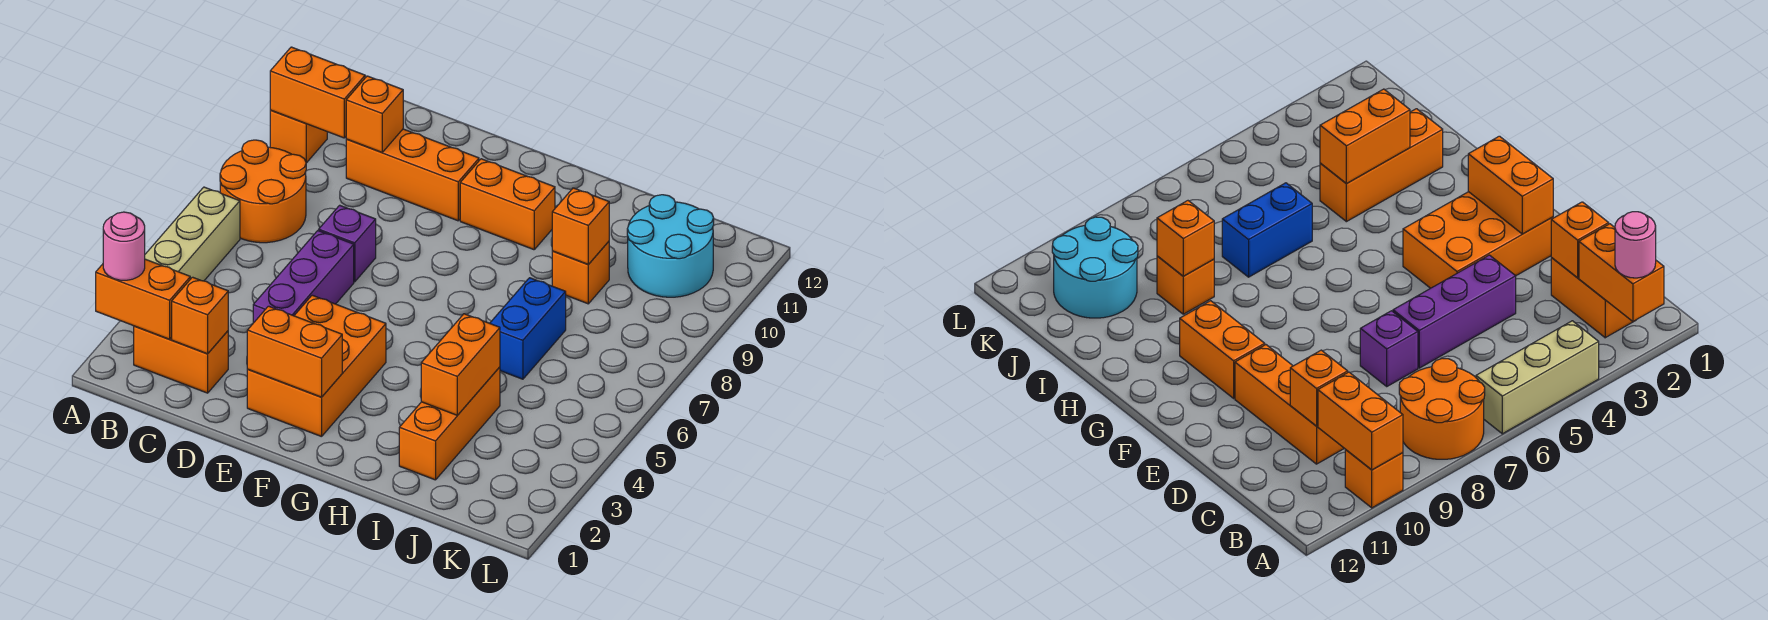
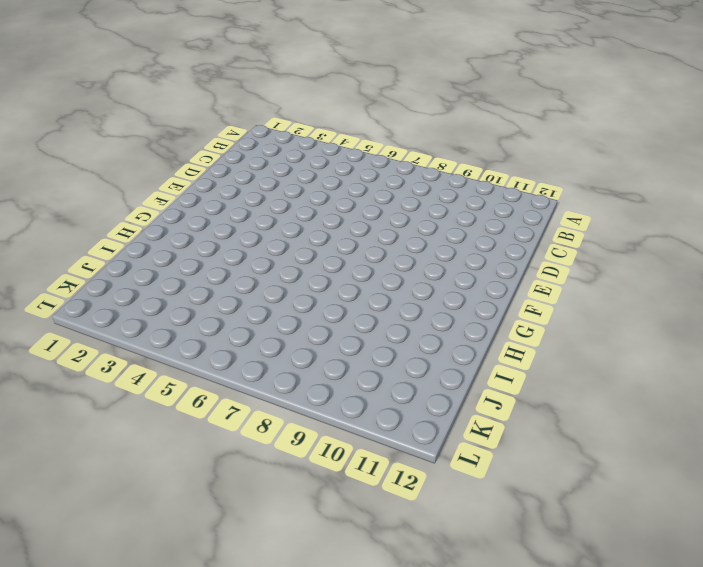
none -> tan brick A4:A6 level 1
none -> orange round brick A7:B8 level 1
none -> orange brick A10 level 1

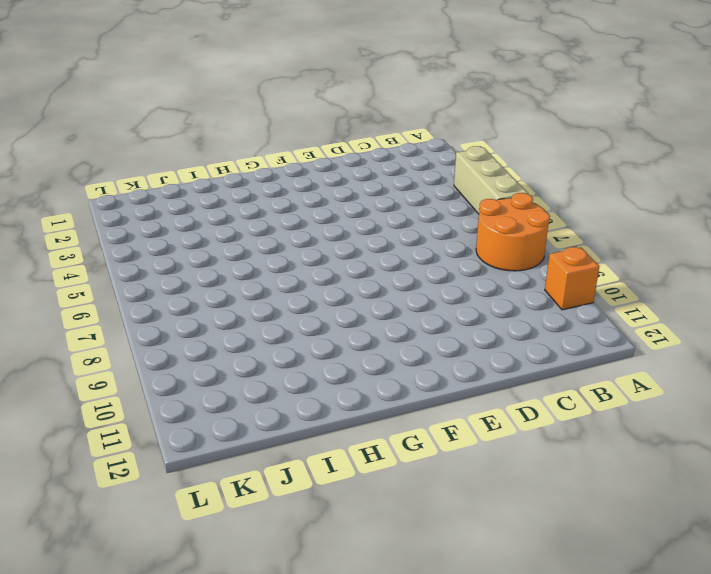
none -> orange brick B2:C2 level 1
none -> orange brick C10:E10 level 1
none -> purple brick D4:D6 level 1

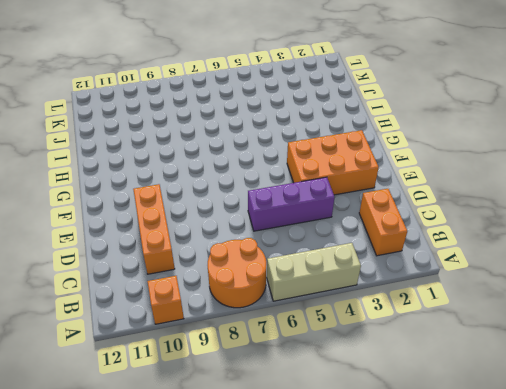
none -> purple brick D7 level 1
none -> orange brick F10:G10 level 1
none -> orange brick I2:I4 level 1

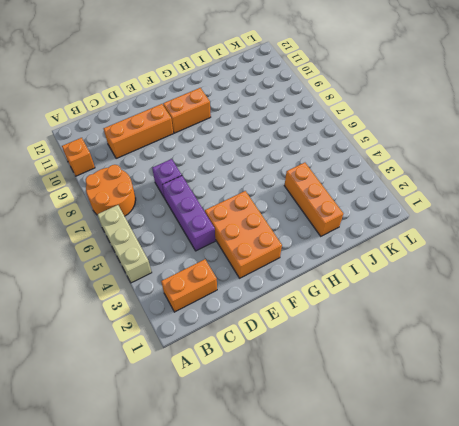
none -> blue brick I6:I7 level 1
none -> orange brick I9 level 1
none -> cyan round brick J10:K11 level 1

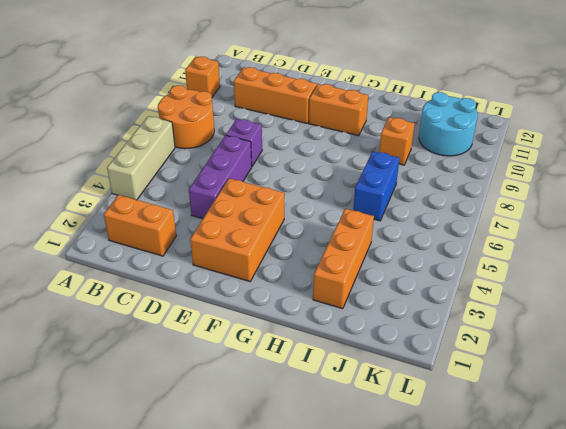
none -> orange brick A2:B2 level 2
none -> orange brick A10:B10 level 2
none -> orange brick C2 level 2

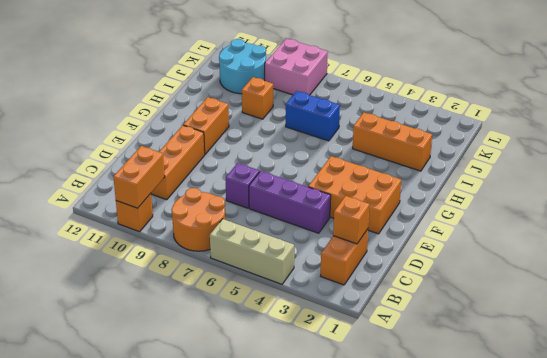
pink brick K8:L9 level 1 -> none
none -> orange brick A2:B2 level 2
none -> orange brick C10 level 2
none -> orange brick E2:F2 level 2

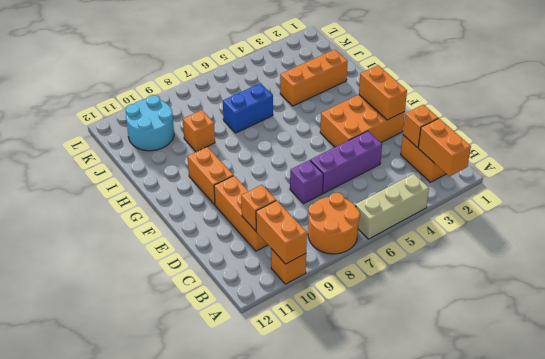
none -> orange brick I3:I4 level 2
none -> orange brick I9 level 2
none -> pink round brick A2 level 3

